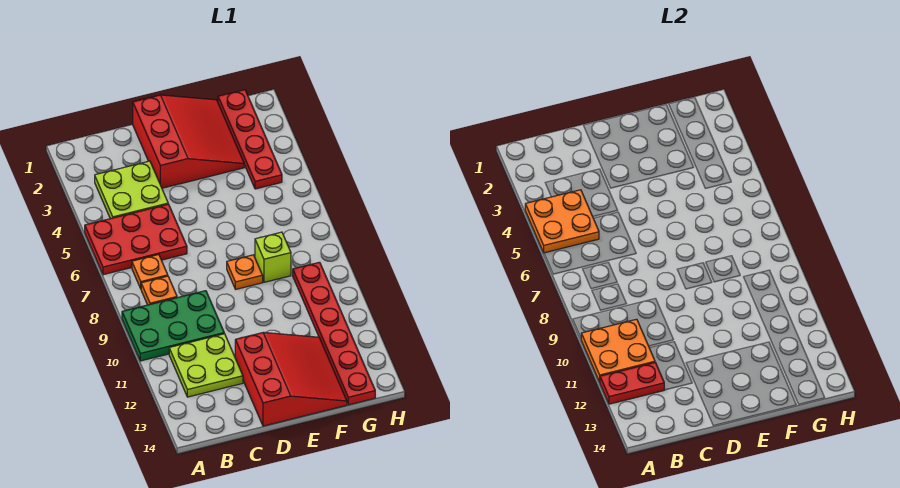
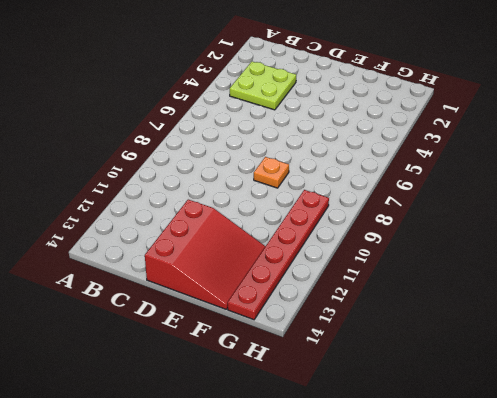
none -> red plate A5:C6 level 1
none -> green plate A9:C10 level 1
none -> orange plate B7 level 1

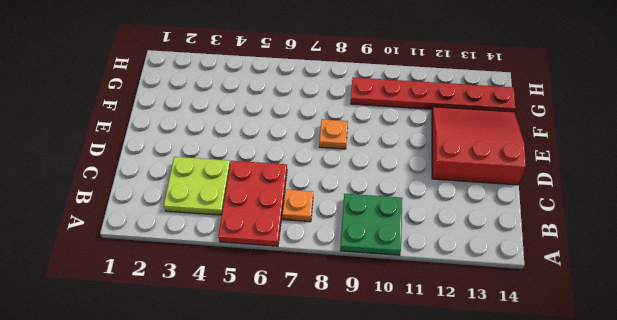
green plate A9:B10 level 1 -> green plate A9:C10 level 1
none -> orange plate B8 level 1
none -> lime plate B11:C12 level 1
none -> red slope D1:F3 level 1 top D

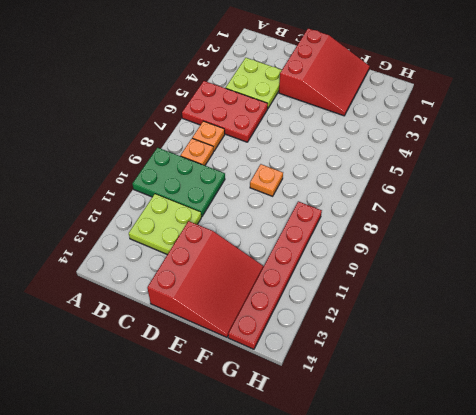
none -> lime brick F8 level 1
none -> red plate G1:G4 level 1
none -> orange plate A4:B5 level 2

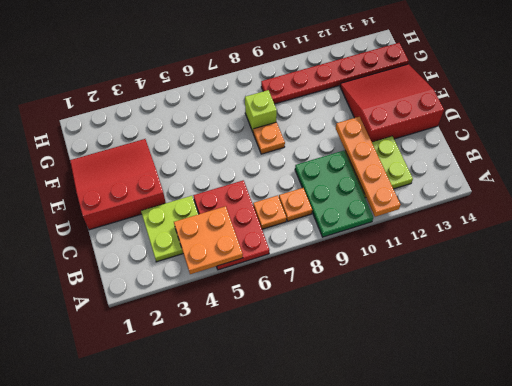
orange plate A11:D11 level 2 -> orange plate A10:B11 level 2
none -> red plate G1:G4 level 1
none -> red plate A12:B12 level 2

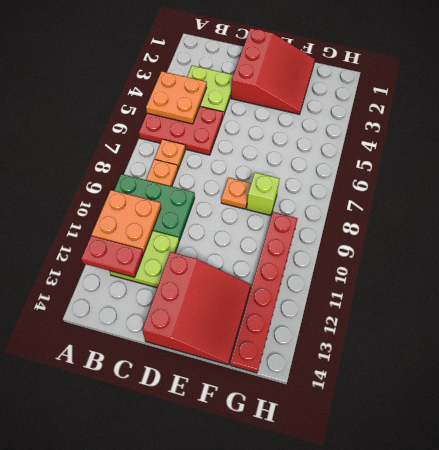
none -> red plate G1:G4 level 1

